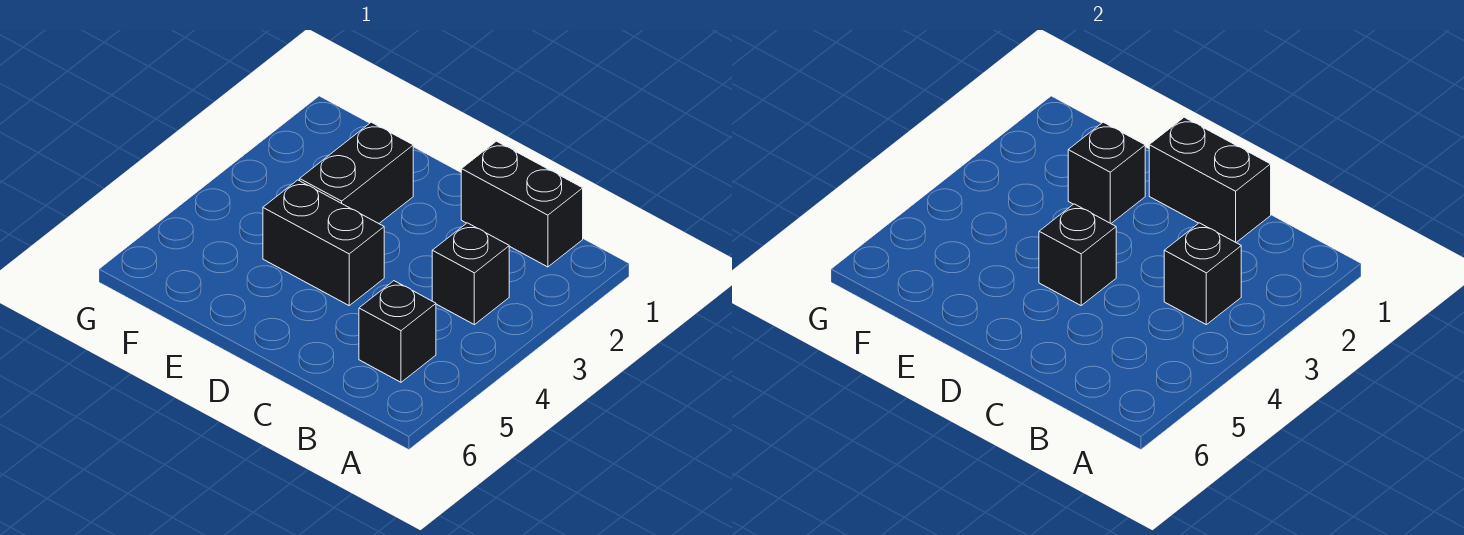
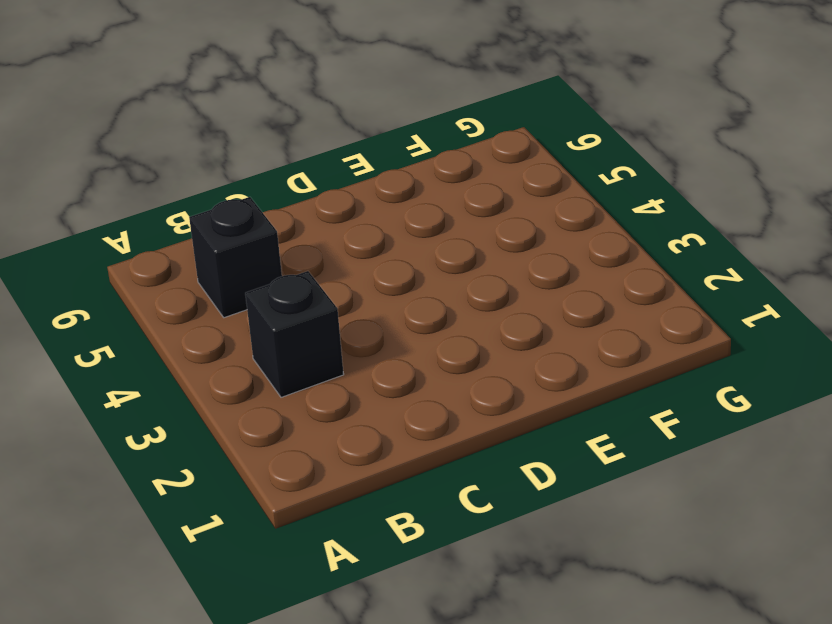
none -> black brick B1:C1 level 1
none -> black brick D4:E4 level 1

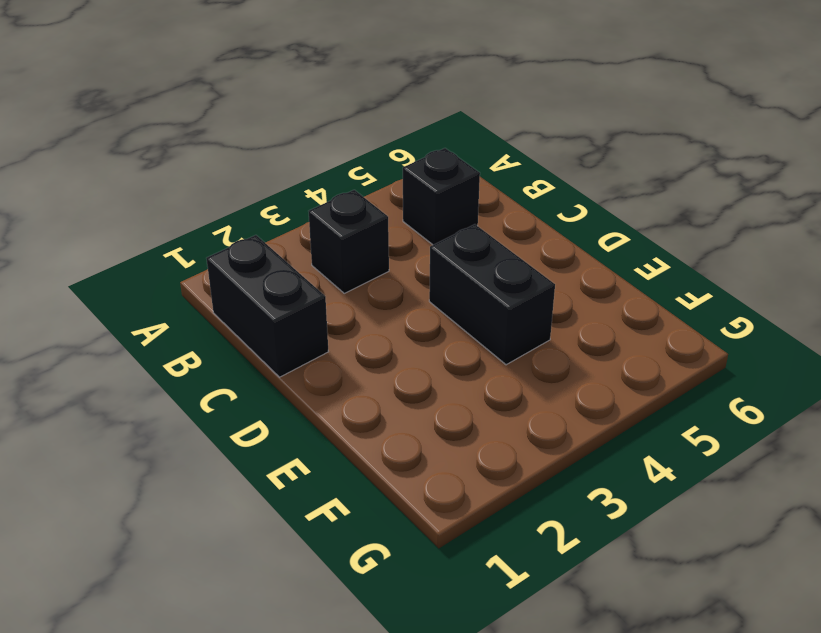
none -> black brick E2:E3 level 1
none -> black brick B3 level 2

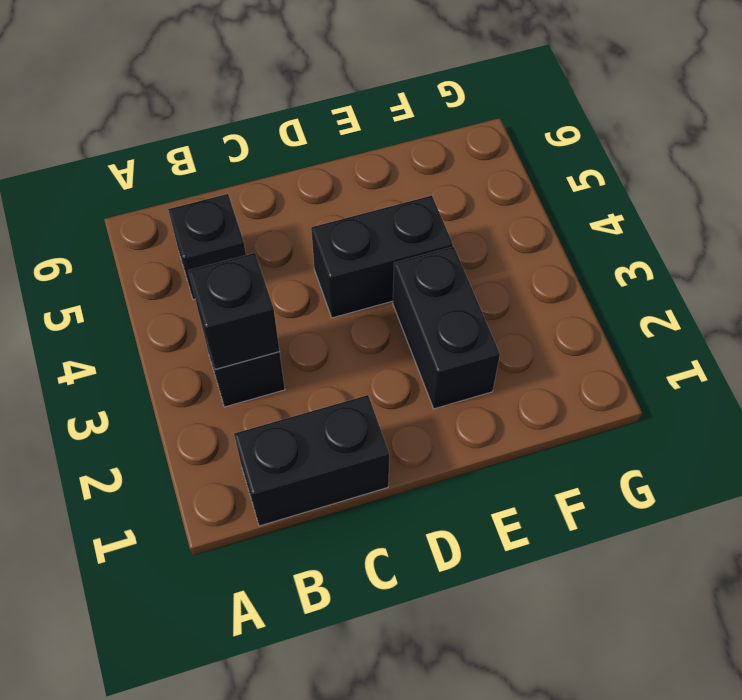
none -> black brick C1:D1 level 2
none -> black brick D4 level 2

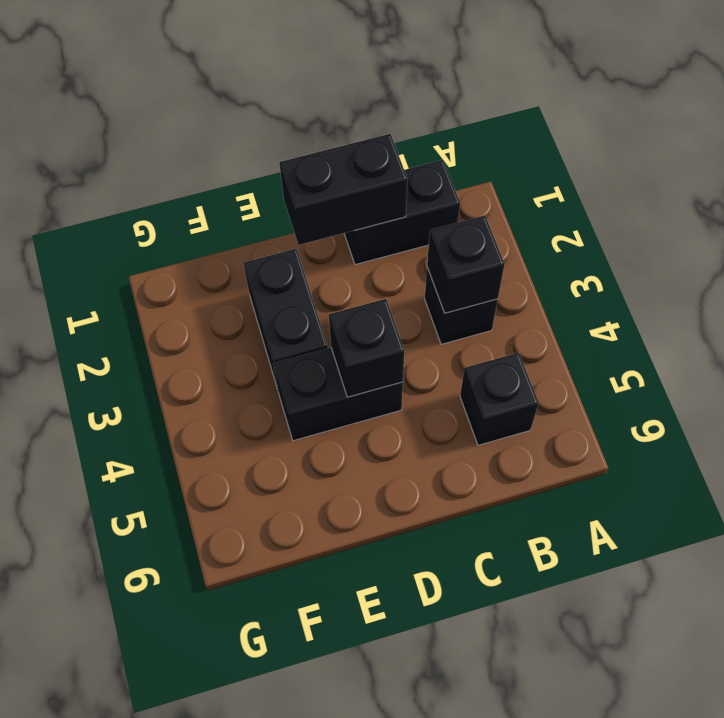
none -> black brick E2 level 2

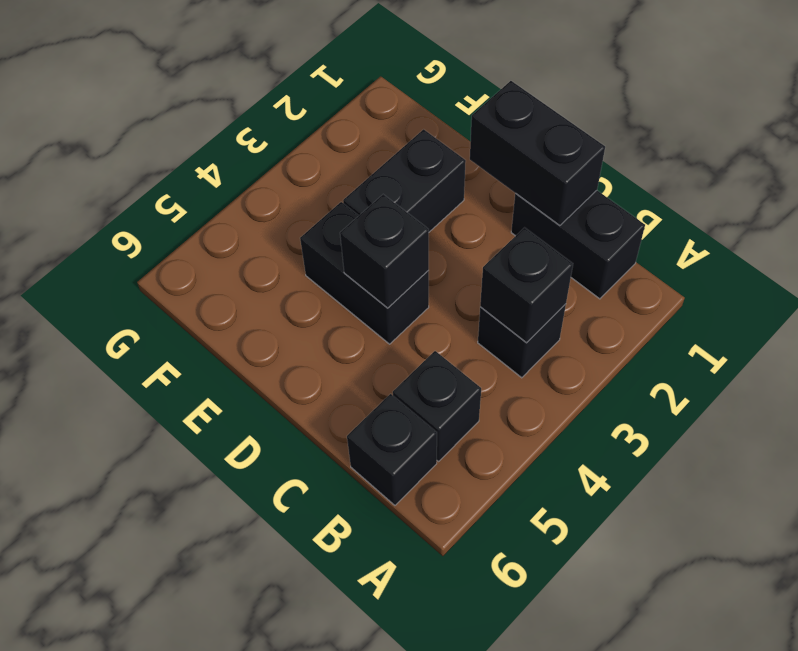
black brick B6 level 1 -> black brick E2 level 2

